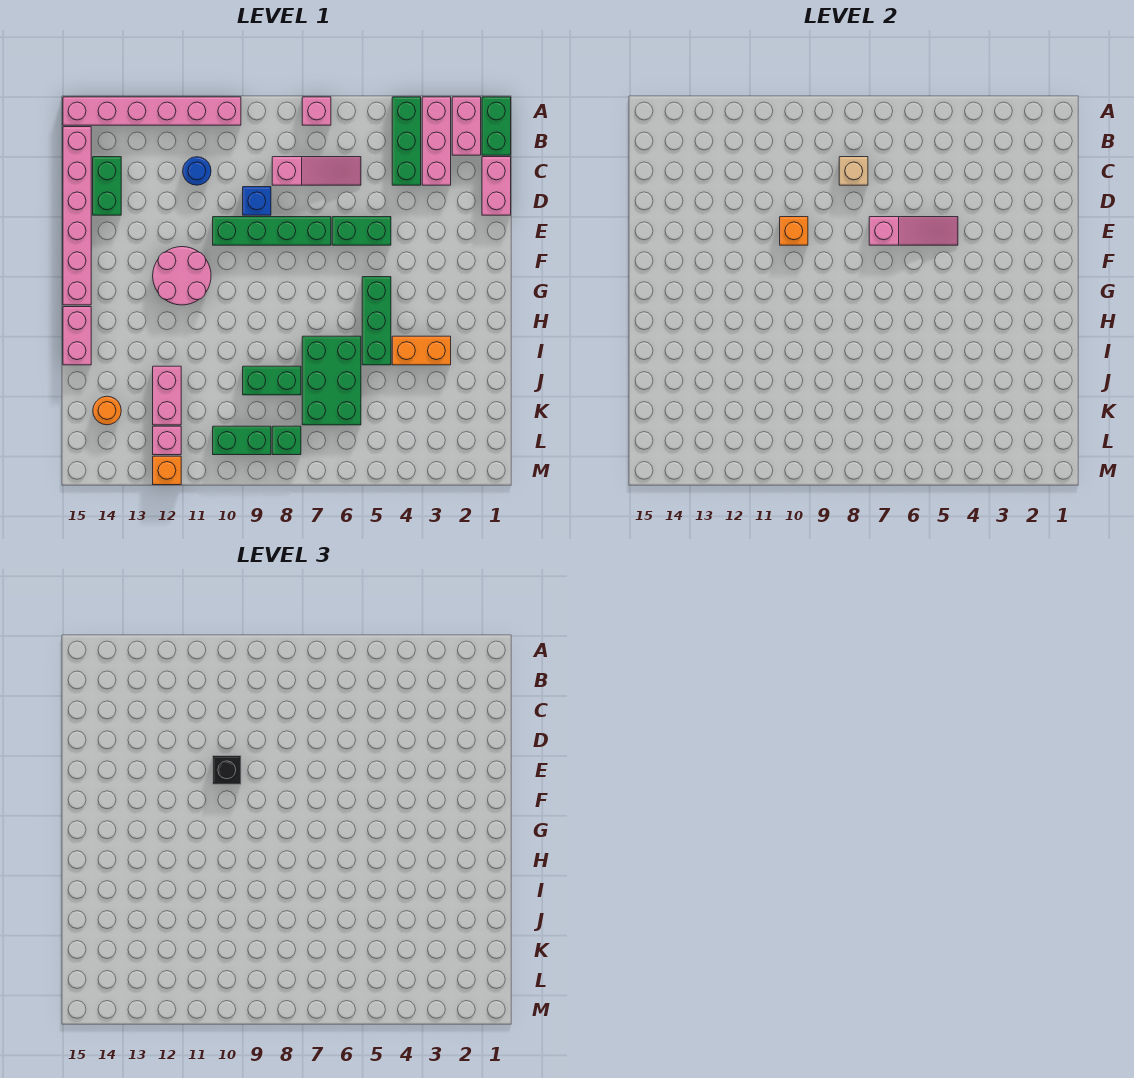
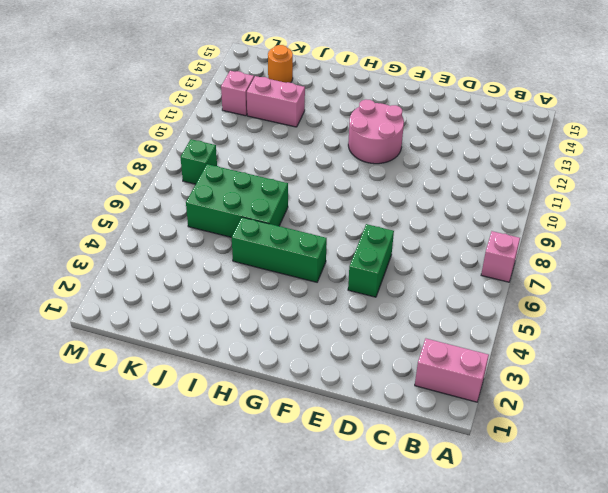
none -> green brick A1:B1 level 1
none -> pink brick A3:C3 level 1
none -> green brick A4:C4 level 1
none -> pink brick A10:A15 level 1

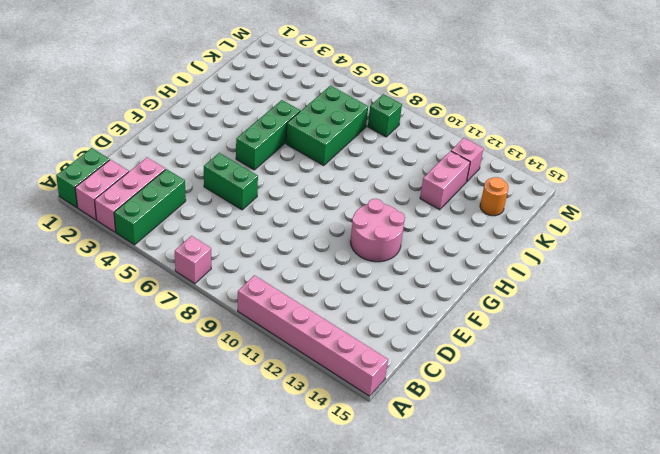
none -> pink brick B15:G15 level 1
none -> pink brick C1:D1 level 1
none -> pink slope C6:C8 level 1 top 8
none -> blue round brick C11 level 1

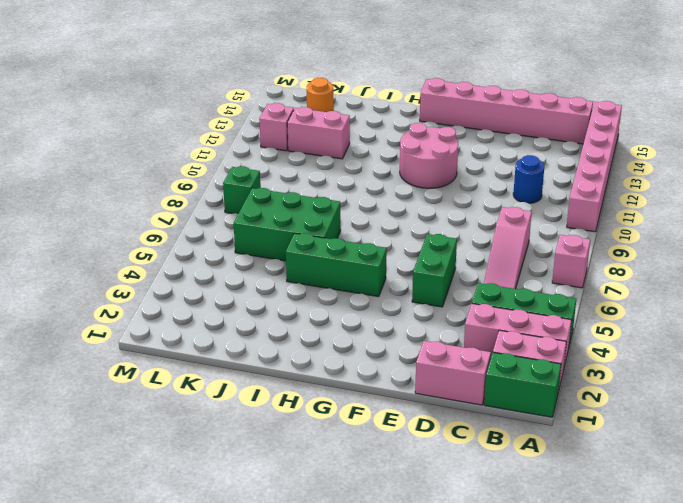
none -> green brick C14:D14 level 1
none -> blue brick D9 level 1
none -> green brick E7:E10 level 1
none -> pink brick H15:I15 level 1

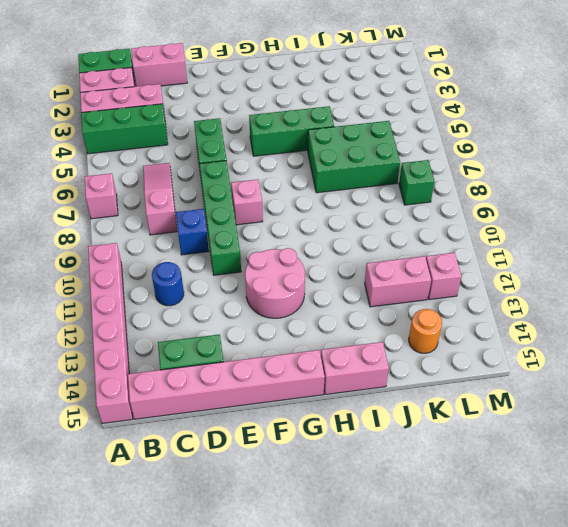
pink brick F8 level 1 -> none
none -> orange brick I3:I4 level 1
none -> green brick J8:J9 level 1
none -> green brick L9:L10 level 1
none -> orange brick M12 level 1

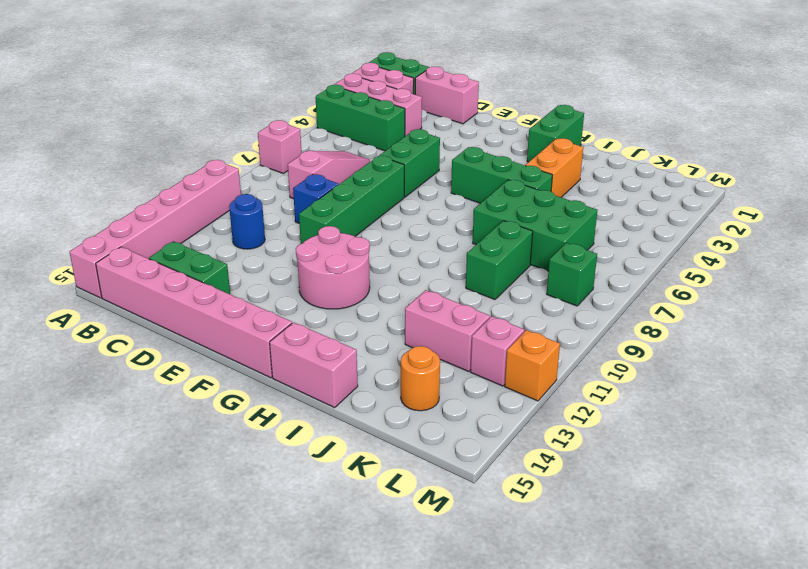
green brick H1:H2 level 1 -> green brick L9:L10 level 1
none -> tan brick C8 level 2
none -> pink slope E5:E7 level 2 top 7
none -> orange brick E10 level 2
none -> black brick E10 level 3

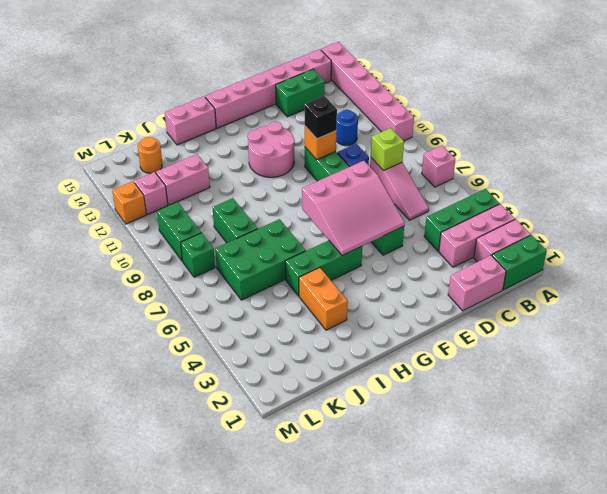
lime brick C8 level 2 -> tan brick C8 level 2
pink slope E5:G7 level 2 top 7 -> pink slope E5:E7 level 2 top 7

